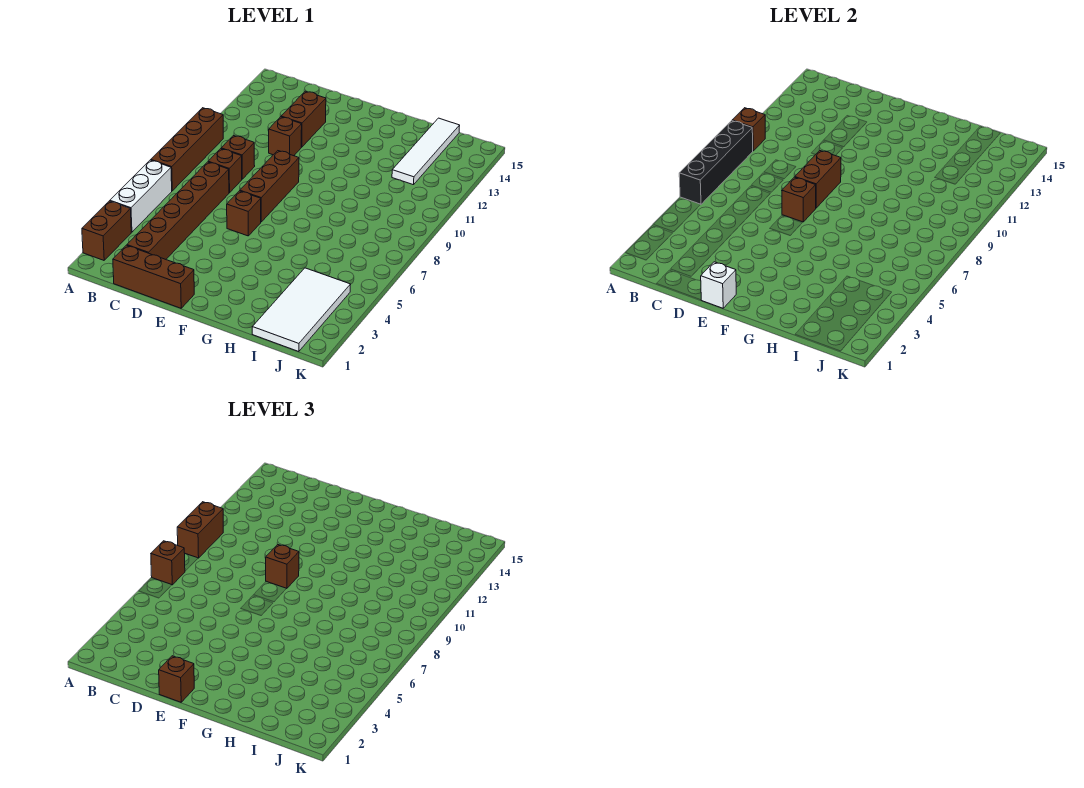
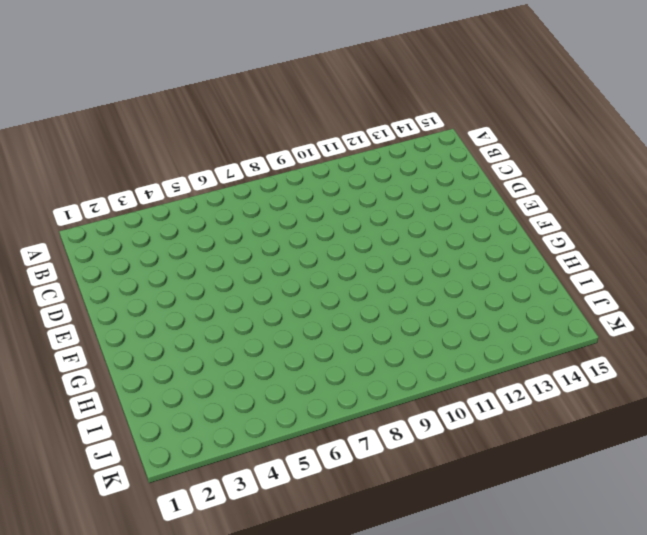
none -> brown brick A2:A3 level 1
none -> white brick A4:A6 level 1
none -> brown brick A7:A10 level 1

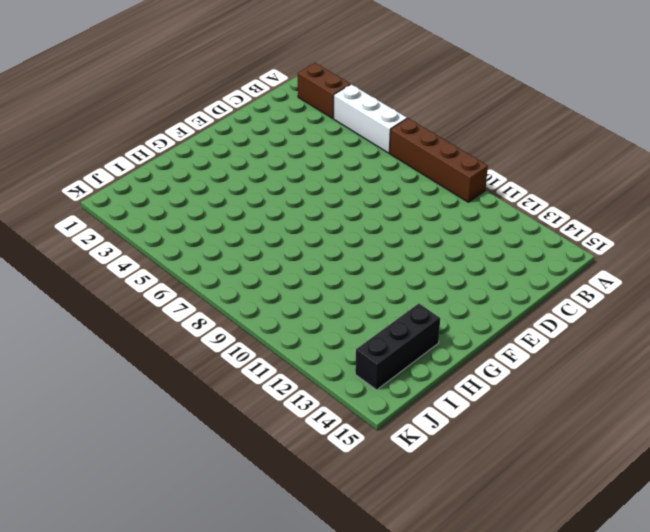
black brick H14:J14 level 1 -> white tile I12:I15 level 1
none -> brown brick C1:E1 level 1
none -> brown brick C2:C7 level 1
none -> brown brick C8 level 1

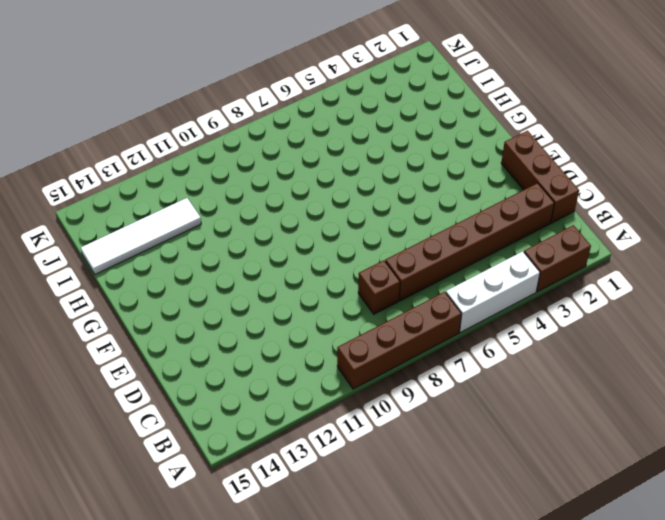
none -> brown brick C9 level 1
none -> brown brick D11 level 1
none -> brown brick D12:D13 level 1

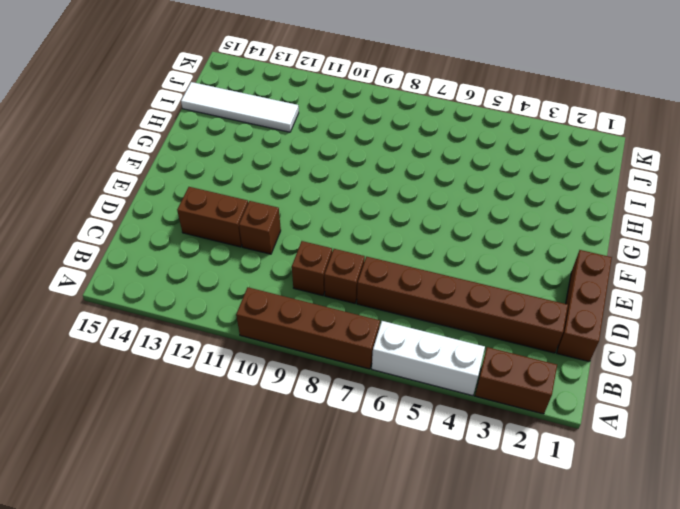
none -> brown brick E6 level 1
none -> brown brick E7:E9 level 1
none -> white tile I1:J4 level 1

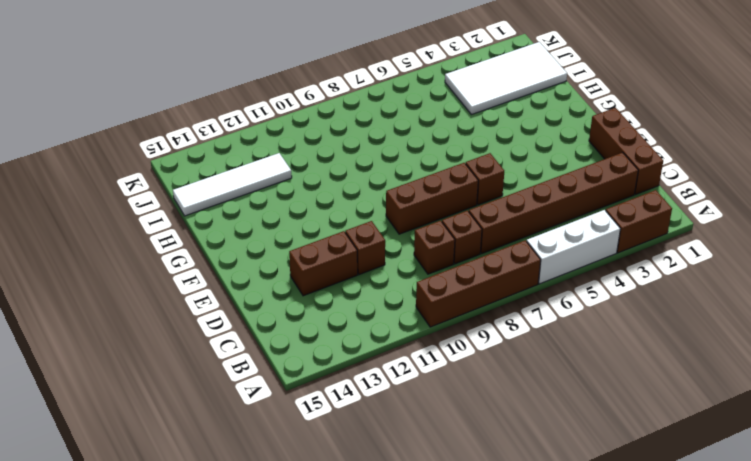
none -> black brick A6:A9 level 2
none -> brown brick A10 level 2
none -> white brick E1 level 2

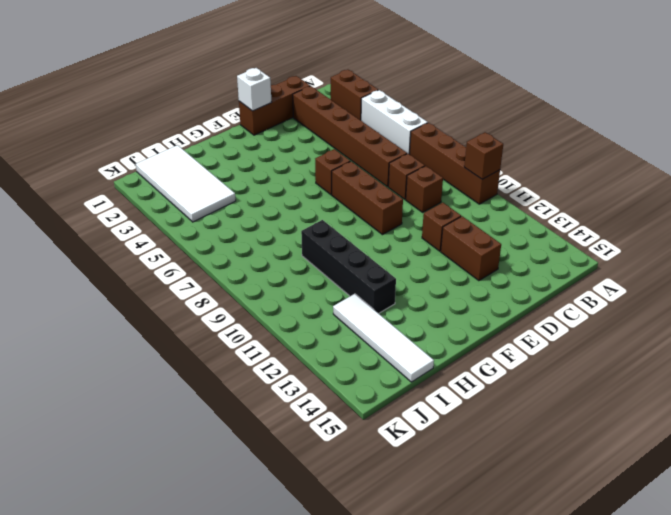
black brick H9:H12 level 1 -> black brick A6:A9 level 2
none -> brown brick E7 level 2
none -> brown brick E8:E9 level 2
none -> brown brick A7 level 3

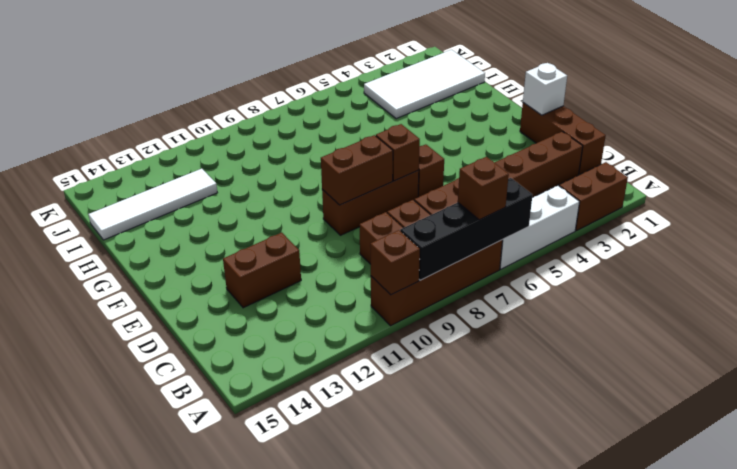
none -> brown brick D11 level 1
none -> brown brick A9:A10 level 3
none -> brown brick E1 level 3

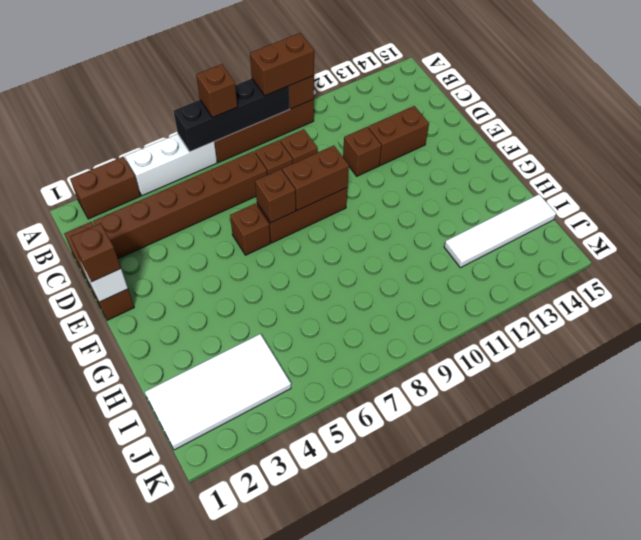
none -> brown brick E9 level 3

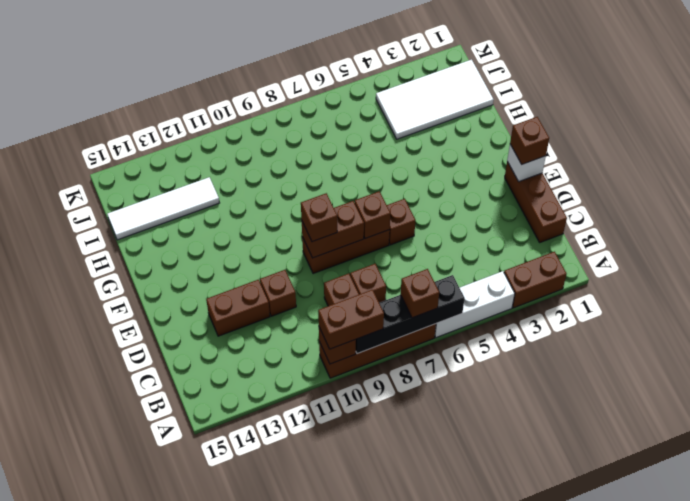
none -> brown brick C2:C7 level 1

